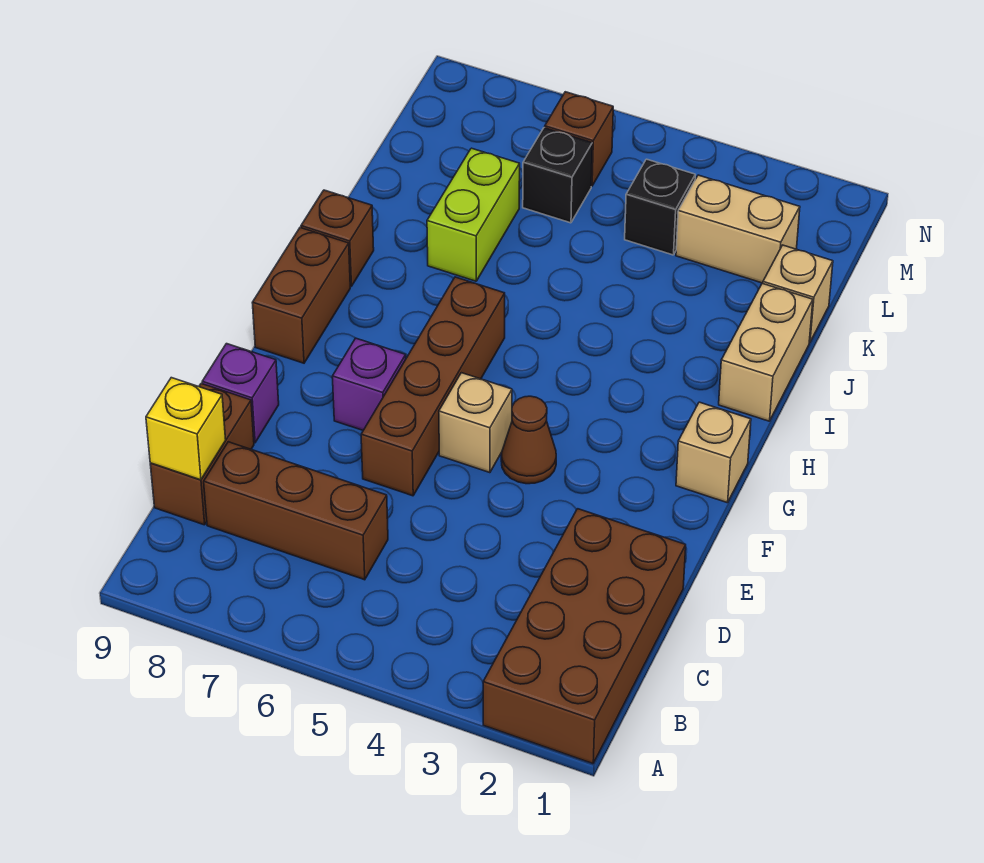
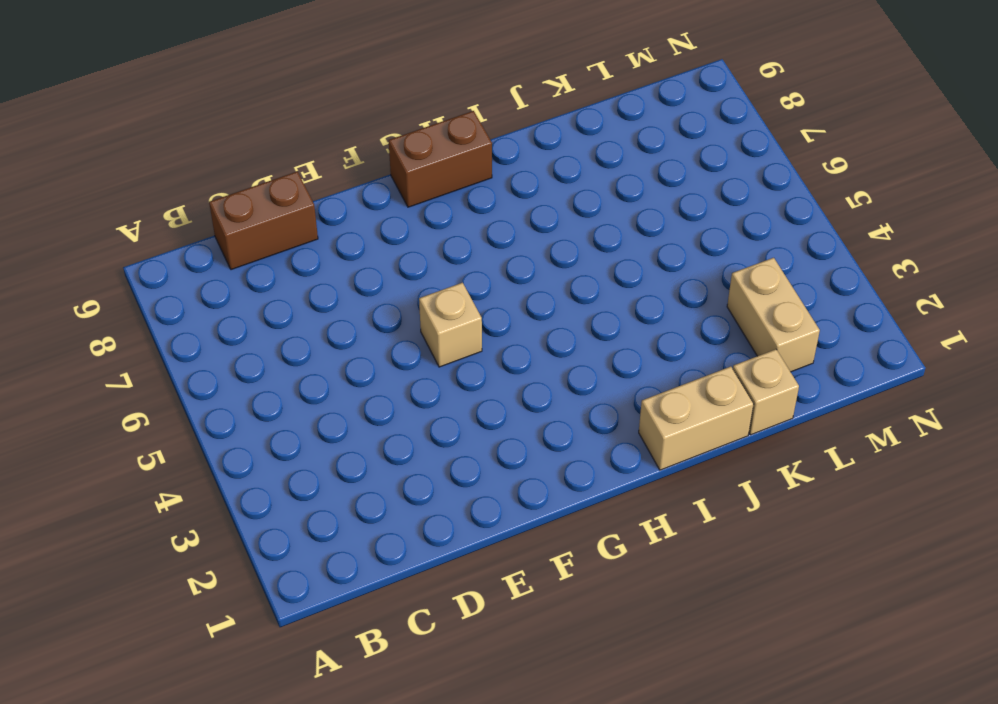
none -> brown brick A1:D2 level 1
none -> brown brick C6:C8 level 1
none -> brown brick E6:H6 level 1

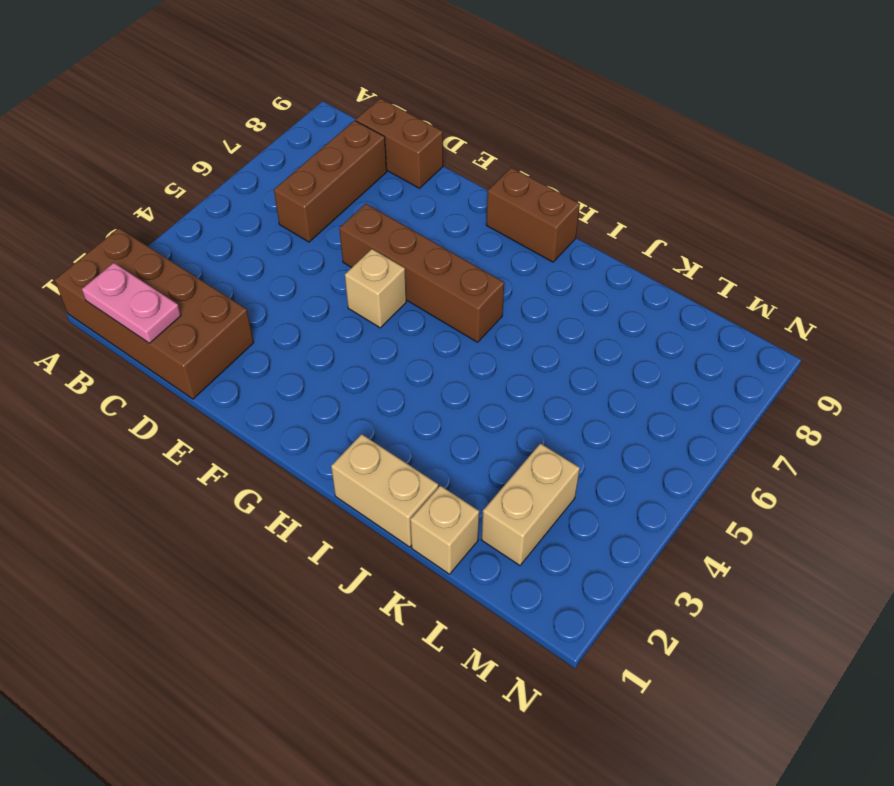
pink plate B1:C1 level 2 -> none
none -> purple brick E9 level 1
none -> brown cone F4 level 1
none -> purple brick F7 level 1

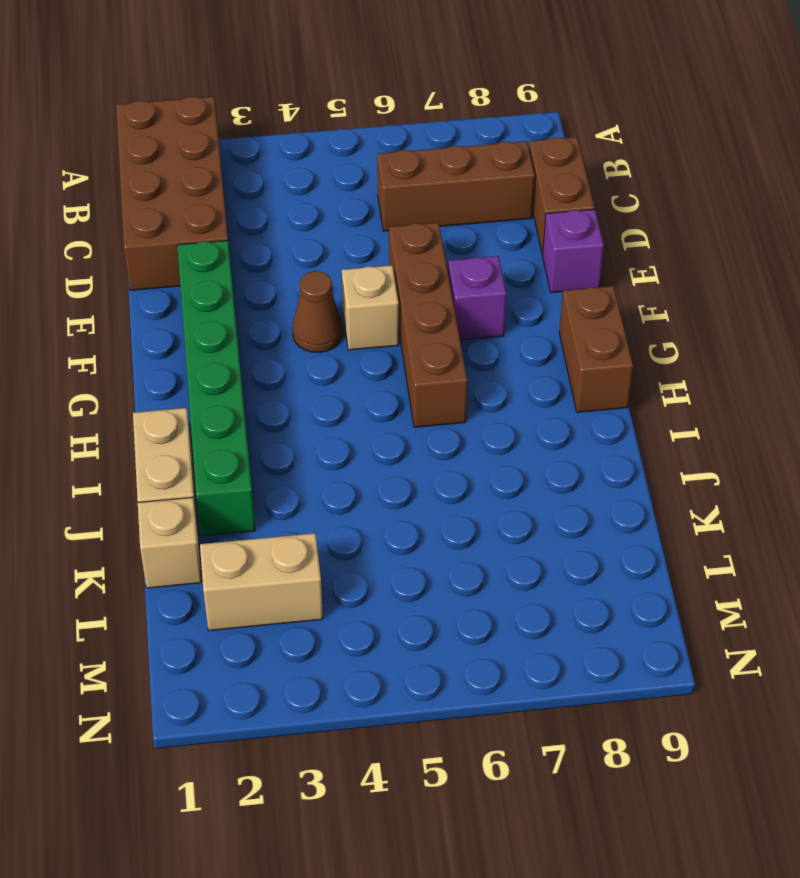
green brick E2:J2 level 1 -> none
none -> tan brick G1 level 1
none -> brown brick I9 level 1
none -> lime brick J7:K7 level 1

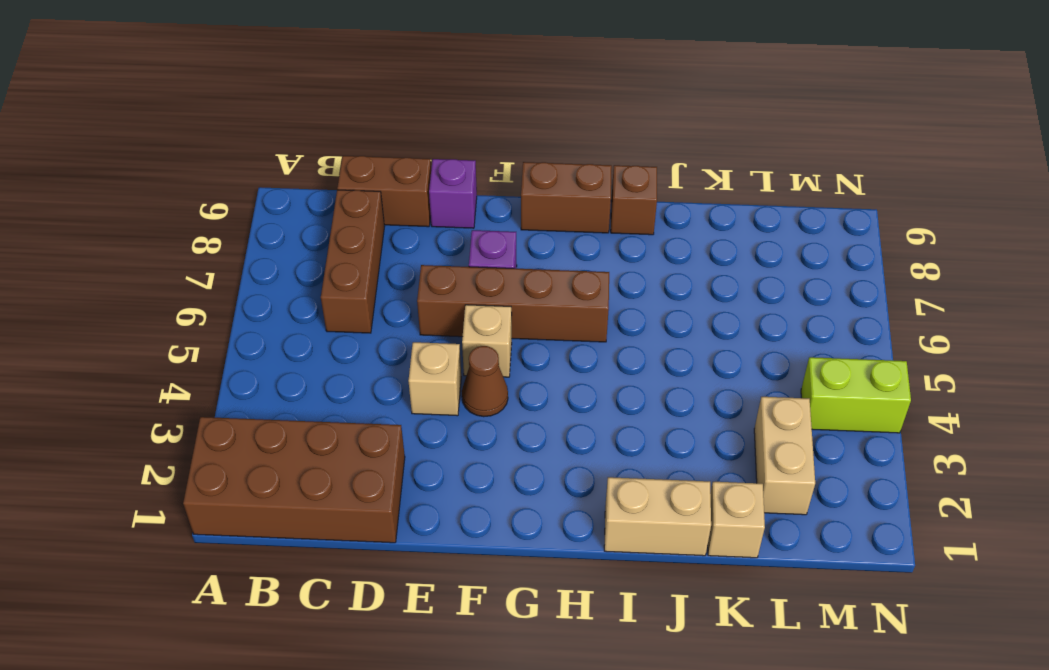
tan brick E4 level 1 -> tan brick G1 level 1
lime brick M4:N4 level 1 -> lime brick J7:K7 level 1
none -> black brick L4 level 1
none -> black brick L6 level 1
none -> brown brick M6 level 1

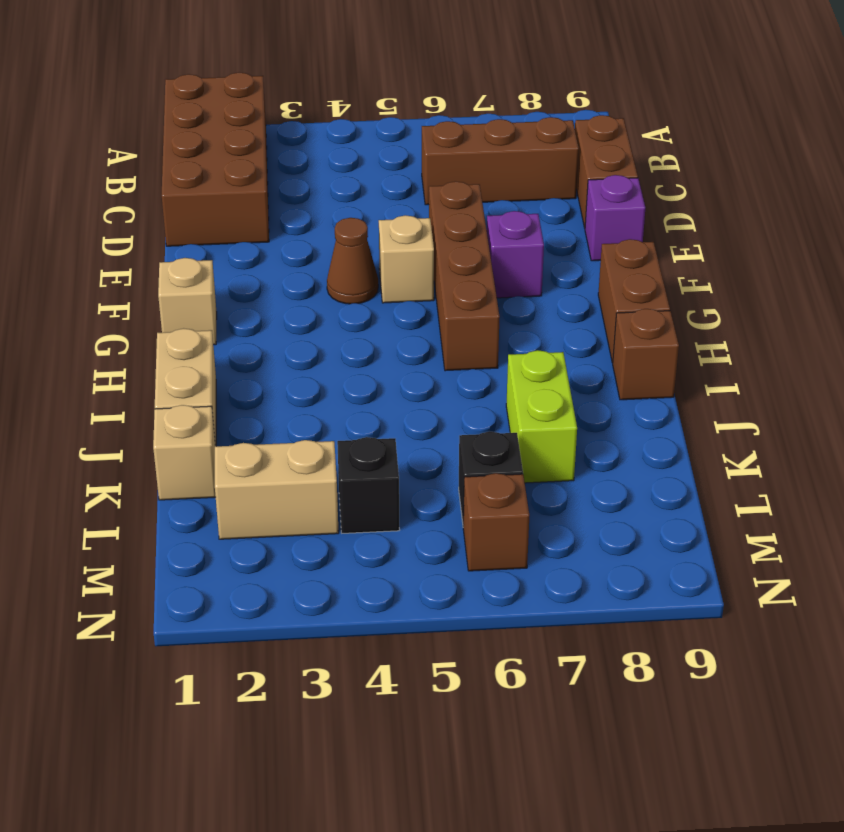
none -> yellow brick C9 level 2

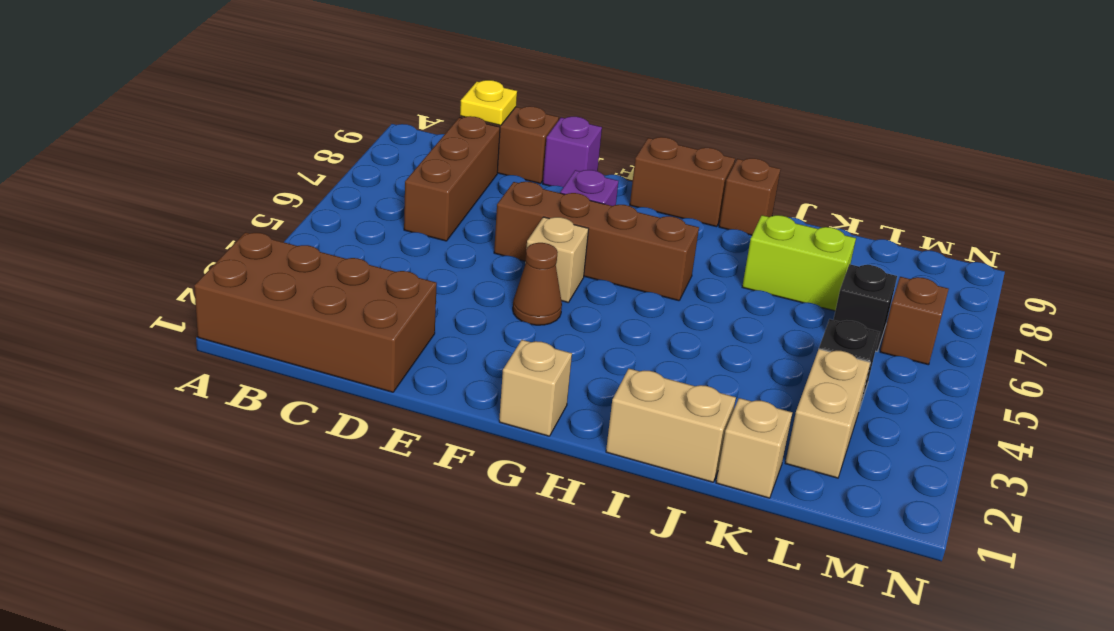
yellow plate C9 level 2 -> yellow brick C9 level 2

